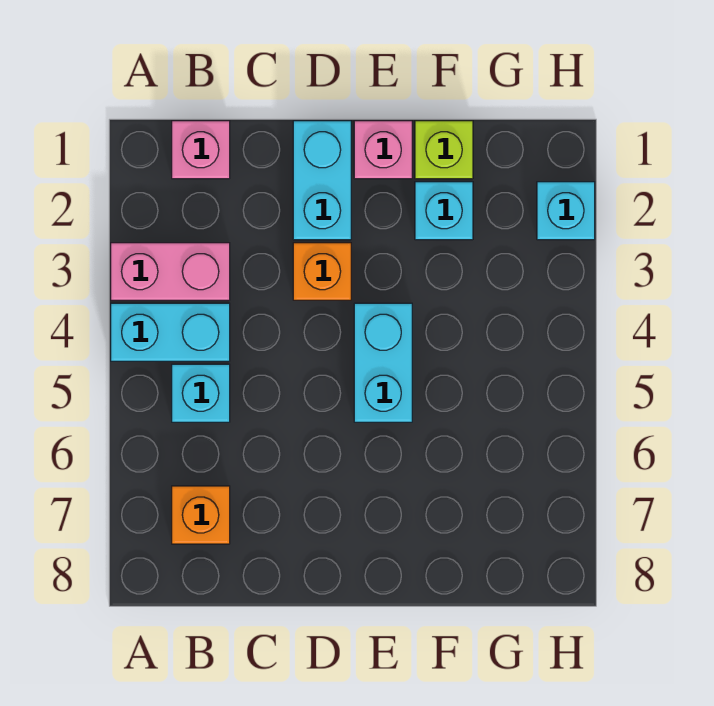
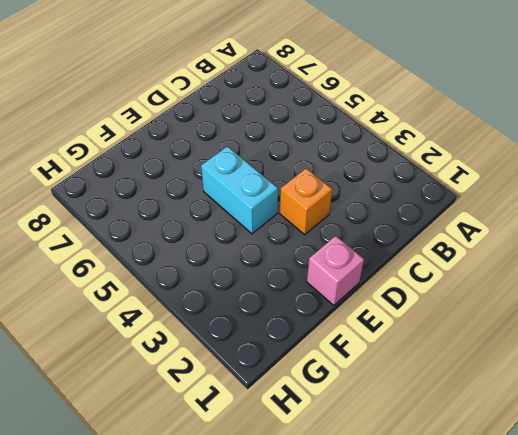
none -> pink brick A3:B3 level 1
none -> cyan brick A4:B4 level 1
none -> pink brick B1 level 1

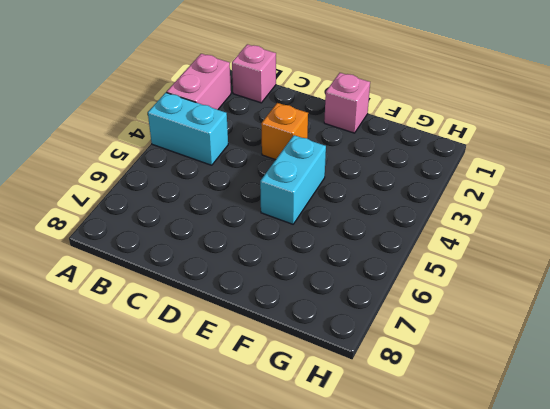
pink brick A2:A3 level 1 -> pink brick A3:B3 level 1
none -> cyan brick B5 level 1
none -> orange brick B7 level 1
none -> cyan brick D1:D2 level 1

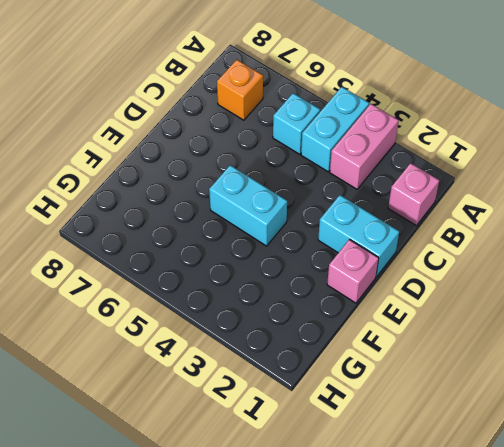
none -> orange brick D3 level 1
none -> lime brick F1 level 1
none -> cyan brick F2 level 1

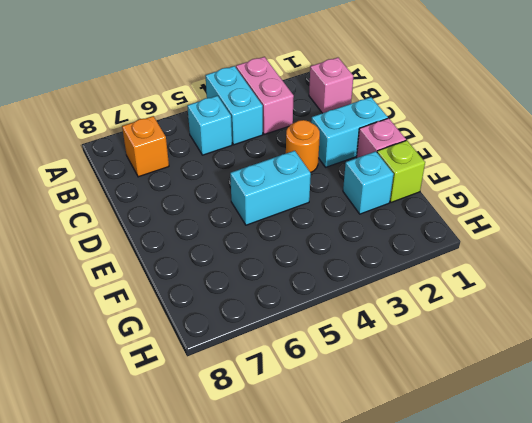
orange round brick D3 level 1 -> orange brick D3 level 1
none -> cyan brick H2 level 1

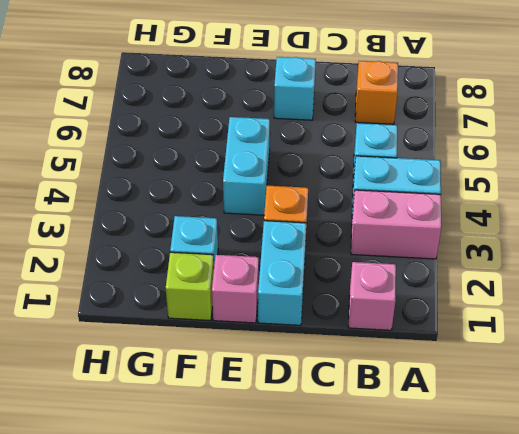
cyan brick D7 level 1 -> cyan brick H2 level 1

